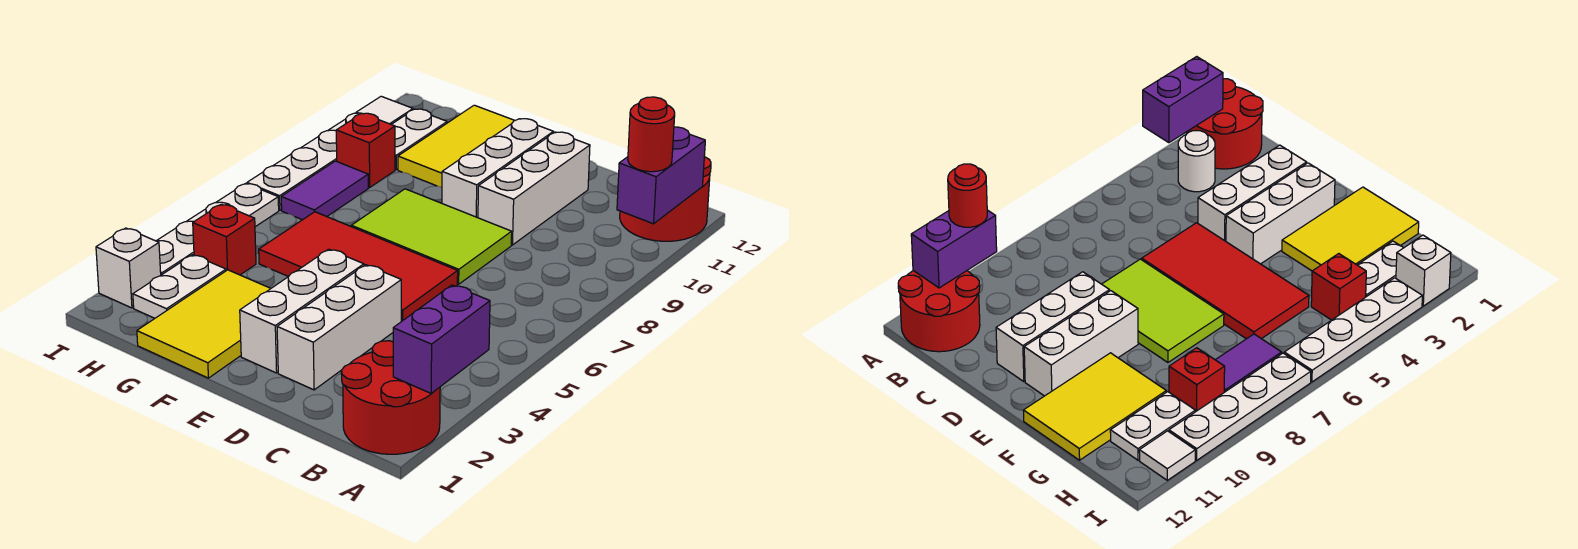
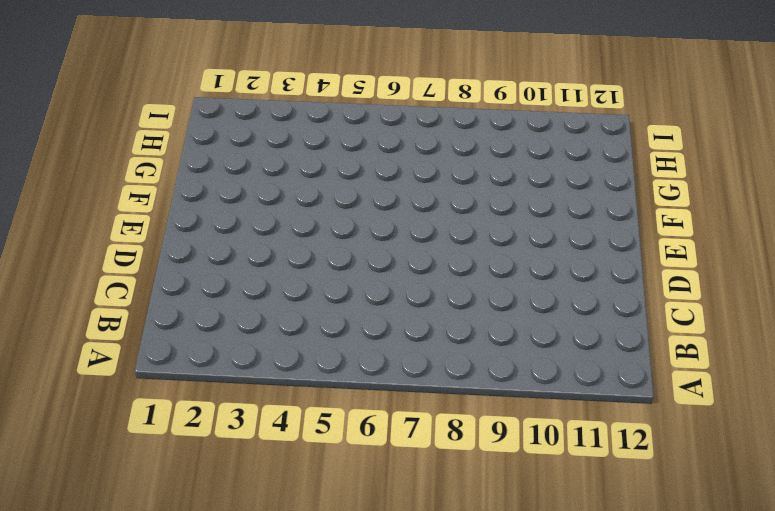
none -> red round brick A1:B2 level 1
none -> red round brick A11:B12 level 1
none -> white round brick B3 level 1

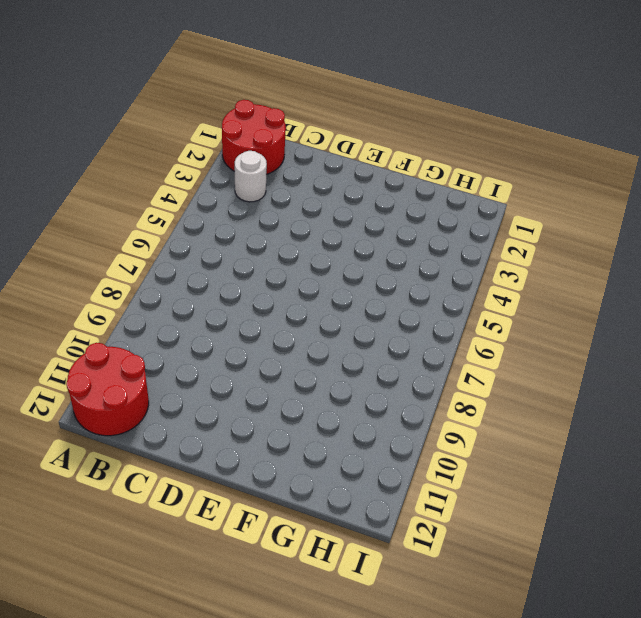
none -> white brick D2:D4 level 1
none -> red tile D5:G6 level 1
none -> lime tile D7:F8 level 1

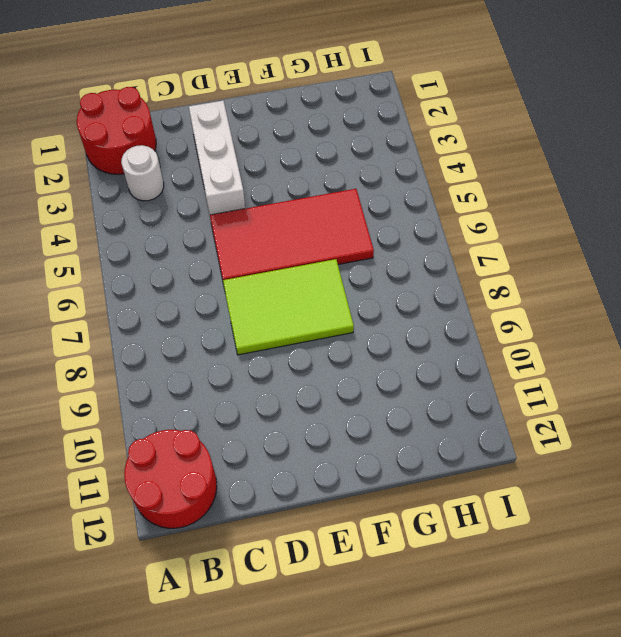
none -> white brick D9:D11 level 1
none -> white brick E2:E4 level 1
none -> white brick E9:E11 level 1

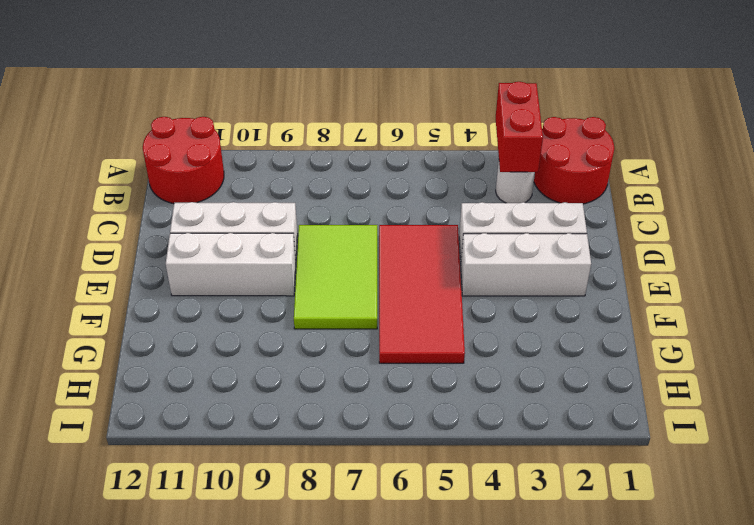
red brick A3:B3 level 2 -> purple brick A2:A3 level 2
none -> yellow tile F1:G3 level 1
none -> yellow tile F10:G12 level 1
none -> white plate H2:H3 level 1

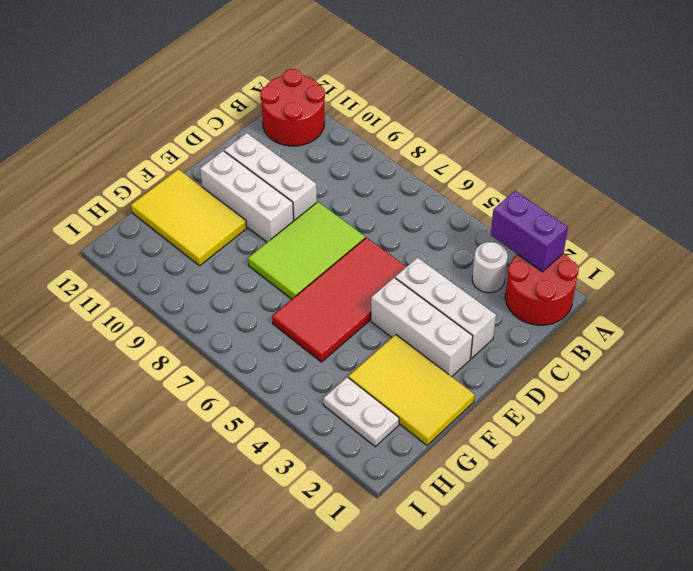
none -> red brick H4 level 1
none -> purple tile H7:H8 level 1
none -> red brick H9 level 1

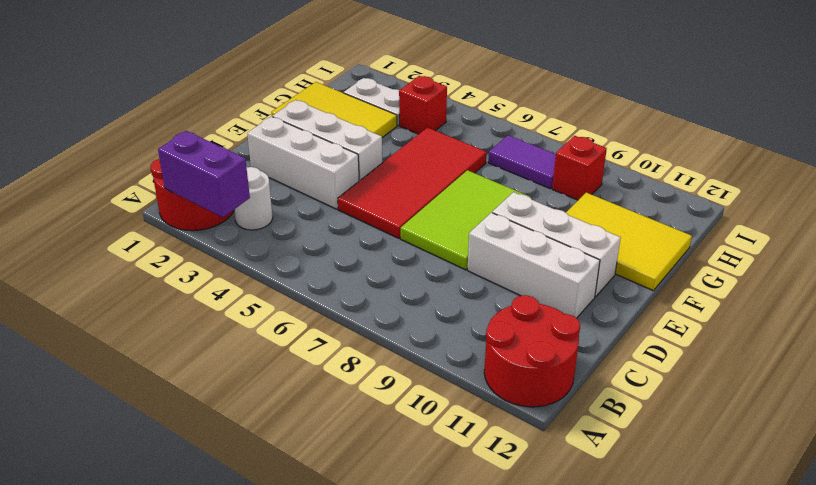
none -> white plate H10:H11 level 1
none -> white brick I2 level 1
none -> white plate I3:I6 level 1

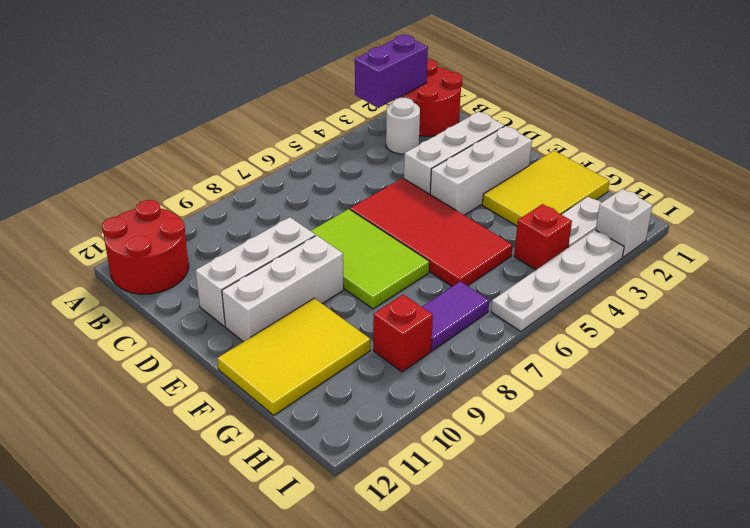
none -> white plate H10:H11 level 1
none -> white plate I7:I10 level 1
none -> white tile I11 level 1

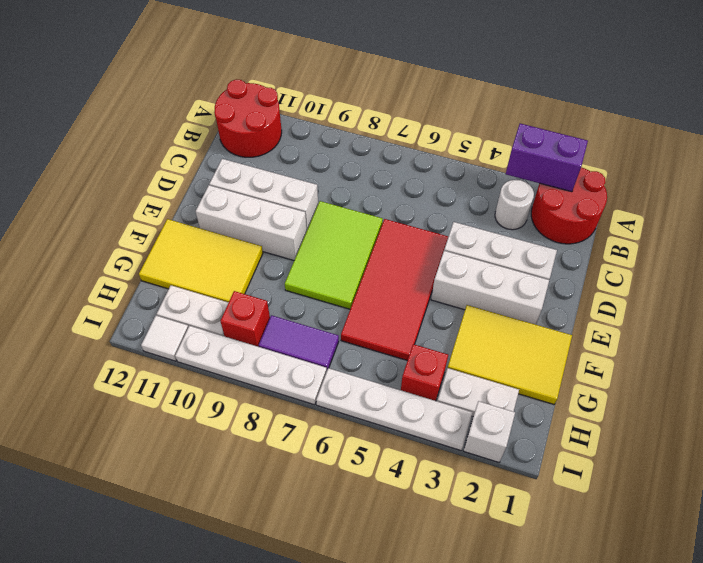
none -> purple brick A10:A11 level 2
none -> red round brick A10 level 3

